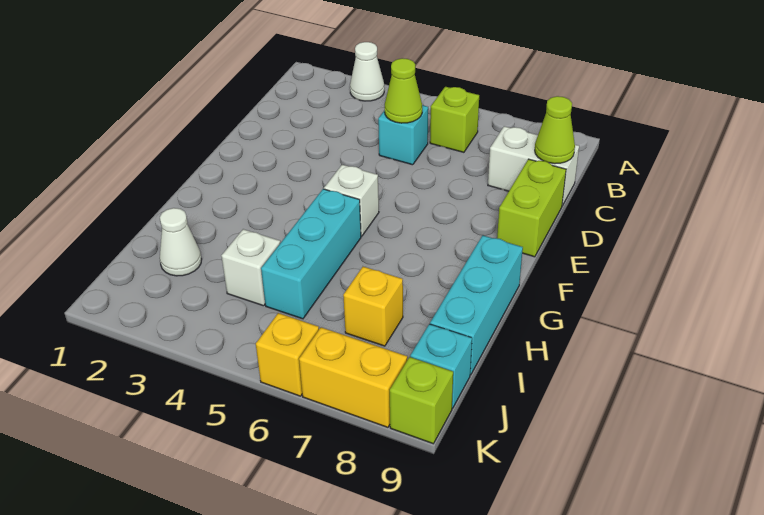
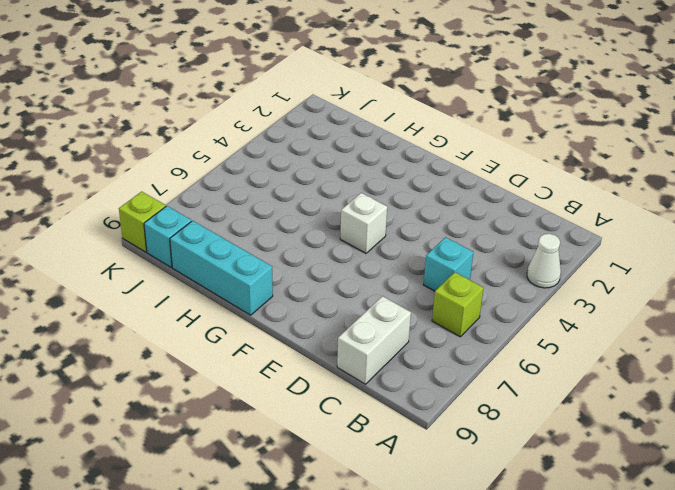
none -> lime brick D9:E9 level 1
none -> cyan brick G5:I5 level 1
none -> white cone I2 level 1

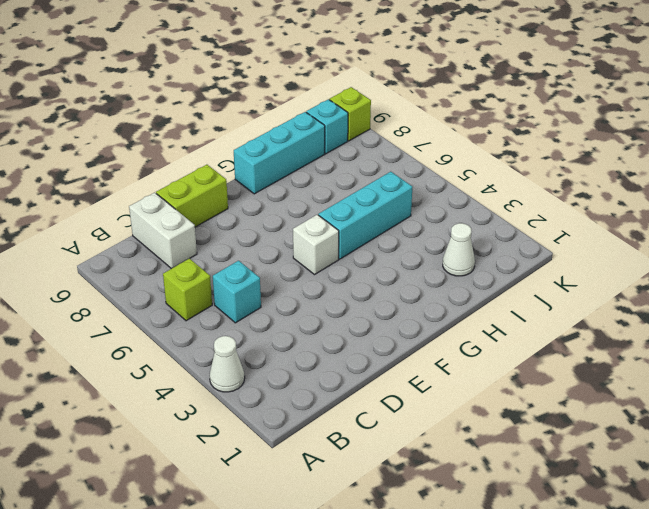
none -> white brick I4 level 1
none -> yellow brick I7 level 1
none -> yellow brick K6 level 1

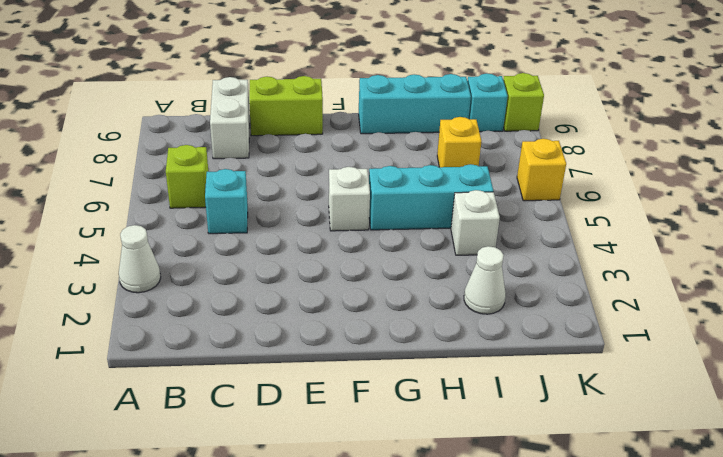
none -> yellow brick K7:K8 level 1
none -> lime cone C5 level 2
none -> lime cone C9 level 2

